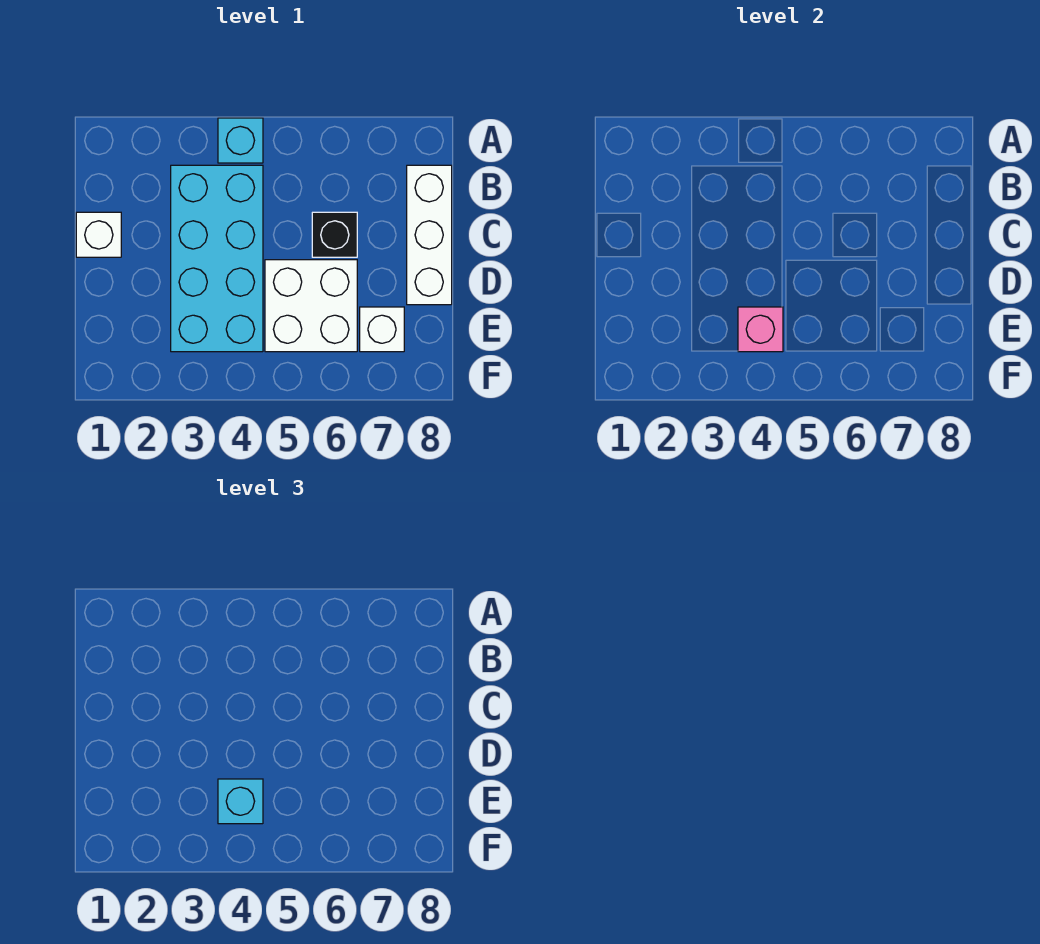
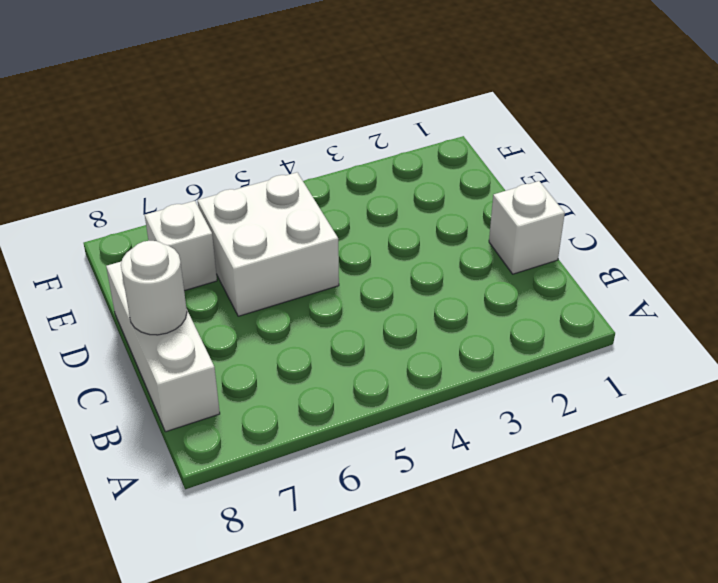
white round brick C8 level 2 -> none
none -> cyan brick A4 level 1
none -> cyan brick B3:E4 level 1

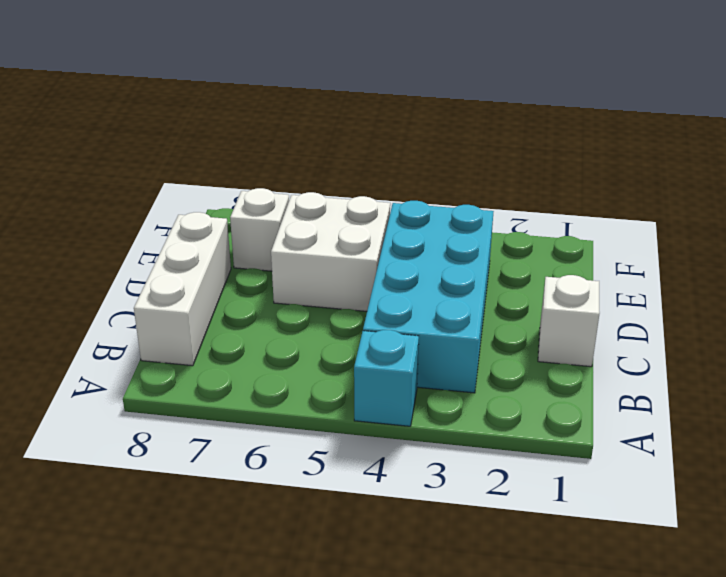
none -> black brick C6 level 1
none -> pink brick E4 level 2

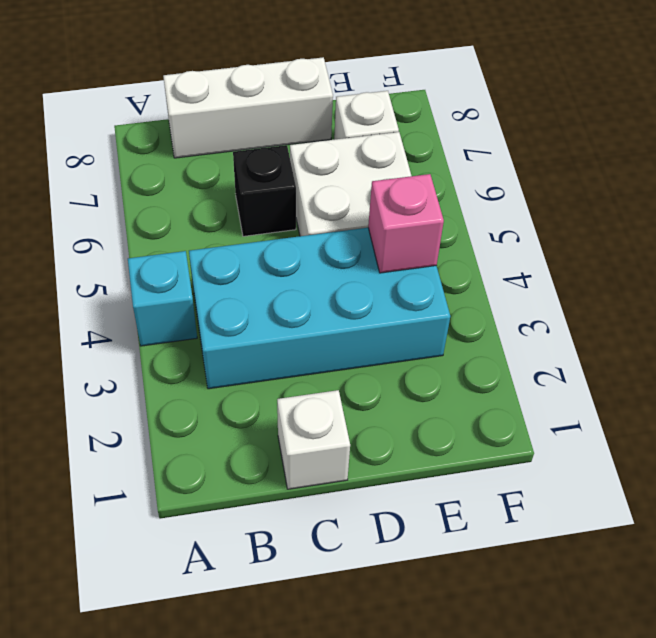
none -> cyan brick E4 level 3

